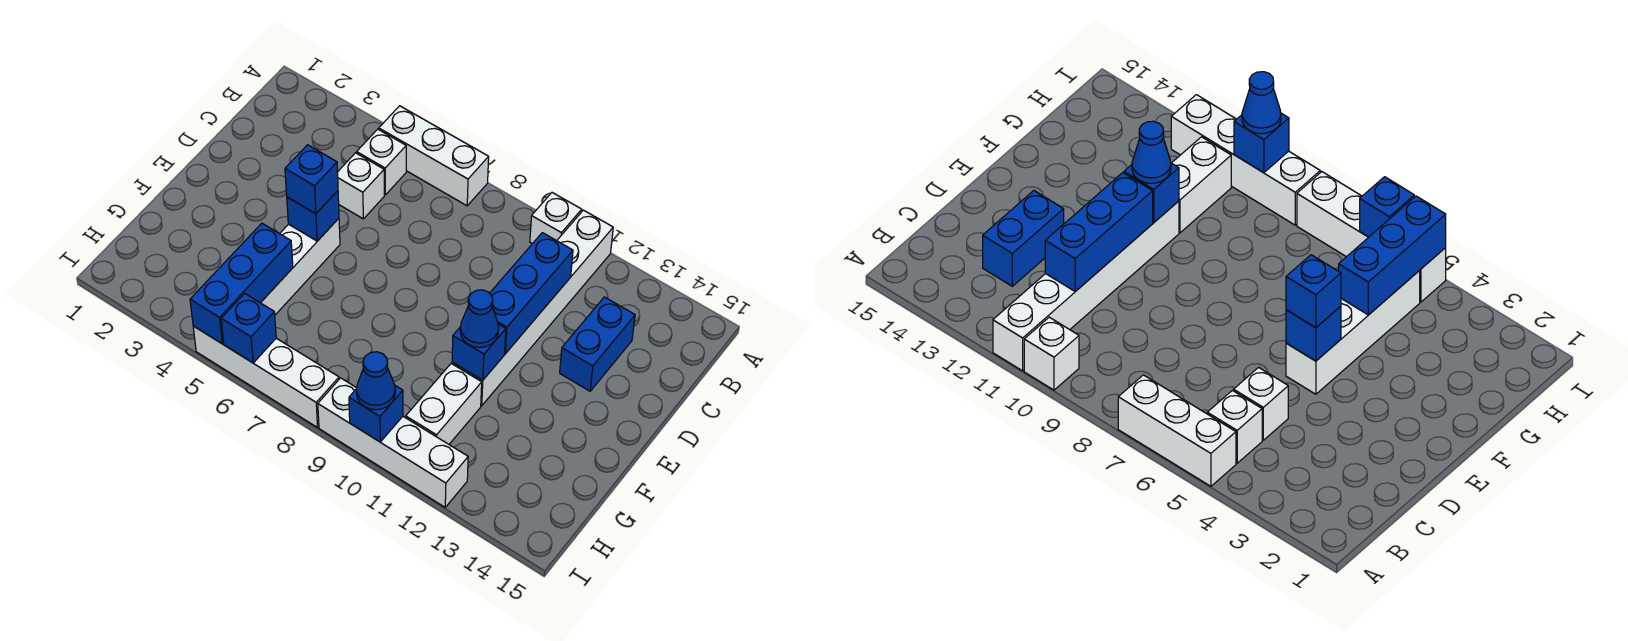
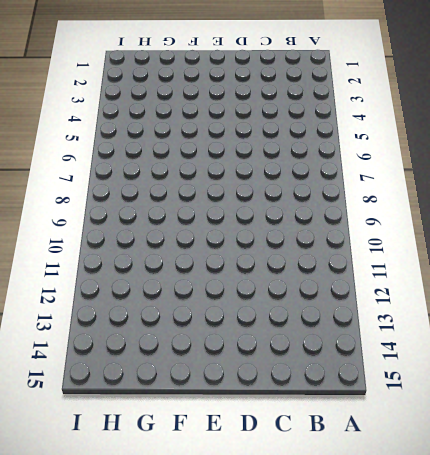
none -> white brick A5:A7 level 1
none -> white brick A10 level 1
none -> white brick A11:F11 level 1

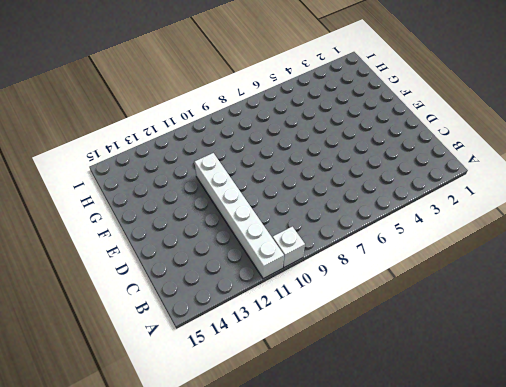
none -> white brick A5:A7 level 1
none -> white brick B5 level 1
none -> white brick C5 level 1

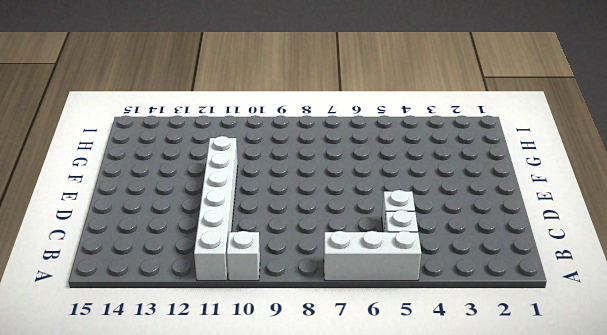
none -> blue brick C13:D13 level 1
none -> white brick E5:H5 level 1
none -> white brick G11:H11 level 1

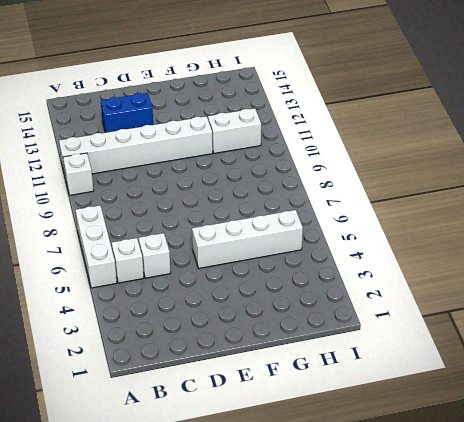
none -> white brick I5:I8 level 1
none -> white brick I9:I12 level 1
none -> blue brick C11:E11 level 2

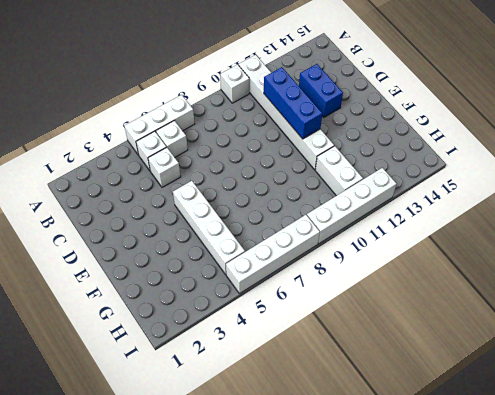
white brick B6 level 1 -> none
none -> blue brick E5 level 2
none -> blue brick F11 level 2
none -> blue brick G5:I5 level 2

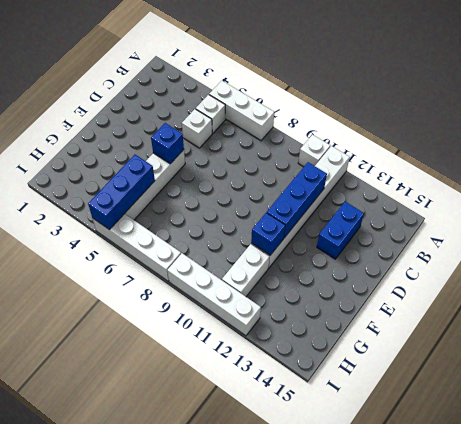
none -> blue brick I6 level 2
none -> blue brick I10 level 2
none -> blue brick E5 level 3

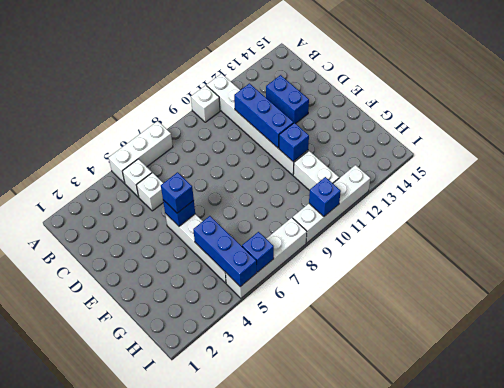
none -> blue cone F11 level 3
none -> blue cone I10 level 3

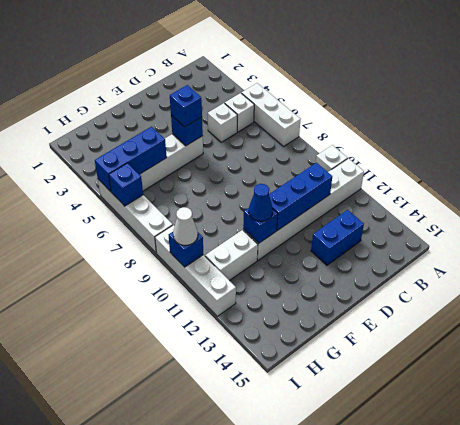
white cone I10 level 3 -> blue cone I10 level 3

